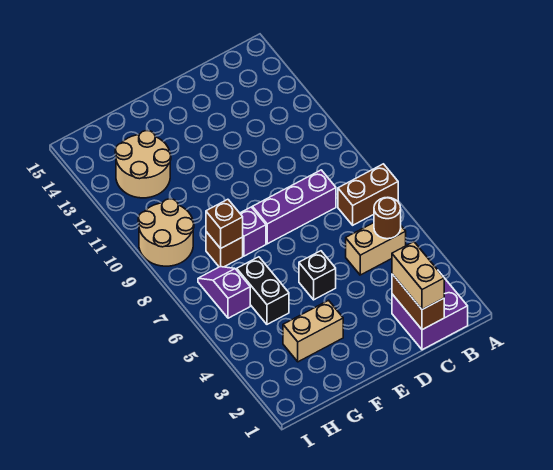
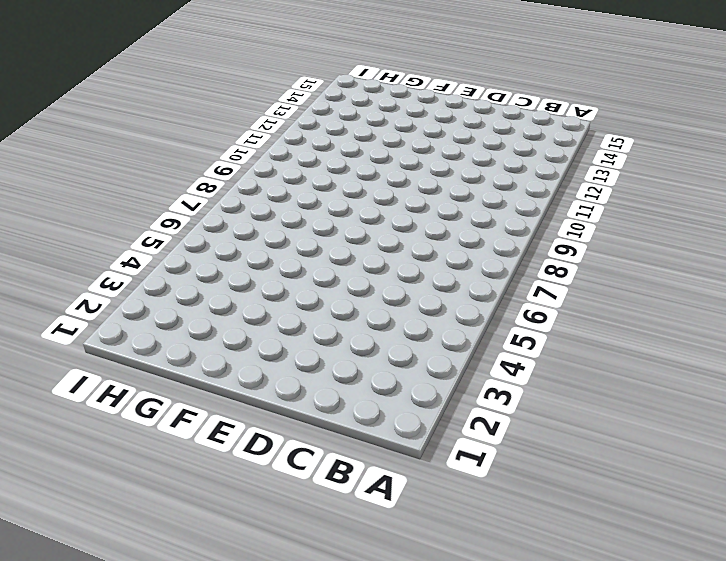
none -> brown brick A7:B7 level 1
none -> purple brick B1:C2 level 1
none -> tan brick B5:C5 level 1

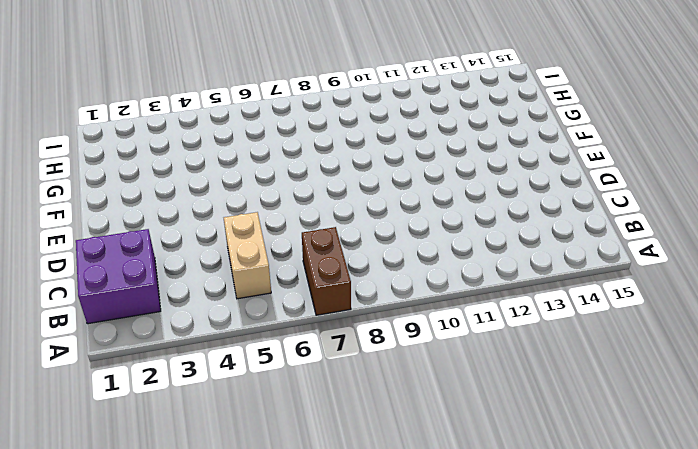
none -> purple brick C8:E8 level 1
none -> black brick E5 level 1
none -> tan brick F3:G3 level 1

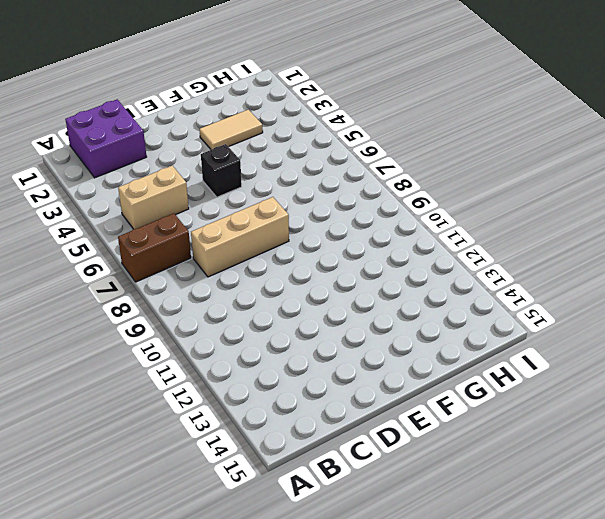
tan brick C8:E8 level 1 -> purple brick C8:E8 level 1
tan tile F3:G3 level 1 -> tan brick F3:G3 level 1
none -> purple brick F8 level 1
none -> black brick G5:G6 level 1
none -> brown brick G8 level 1

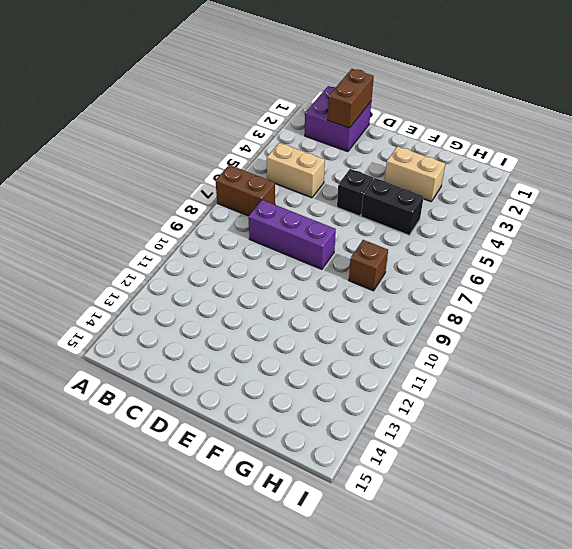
black brick F5:G5 level 1 -> black brick G5:G6 level 1
none -> purple brick F8 level 1
none -> tan round brick G12:H13 level 1
none -> purple slope H6:H7 level 1 top 6

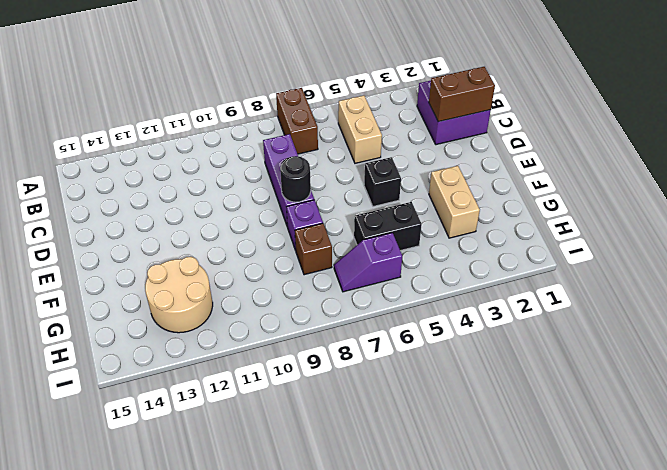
black round brick E8 level 2 -> none
none -> tan round brick H9:I10 level 1
none -> brown round brick B5 level 2
none -> brown brick G8 level 2

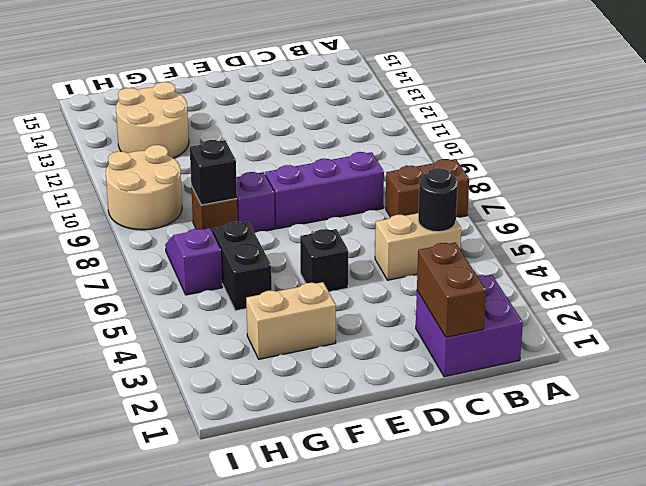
black round brick B5 level 2 -> brown round brick B5 level 2
black brick G8 level 2 -> brown brick G8 level 2
none -> tan brick C1:C2 level 3

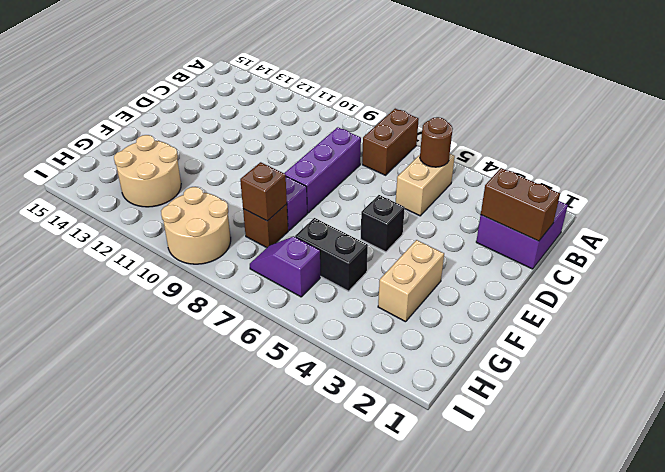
none -> tan brick C1:C2 level 3

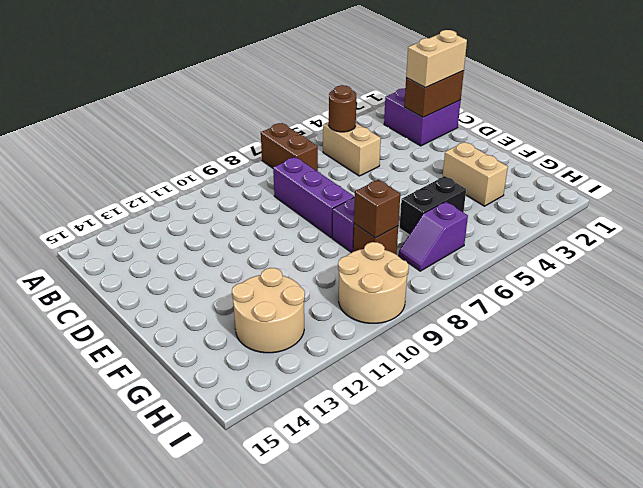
none -> black brick E5 level 1

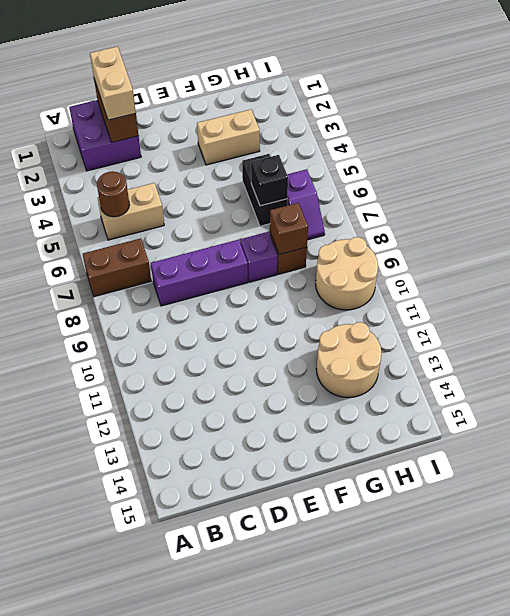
black brick G6 level 2 -> black brick E5 level 1

